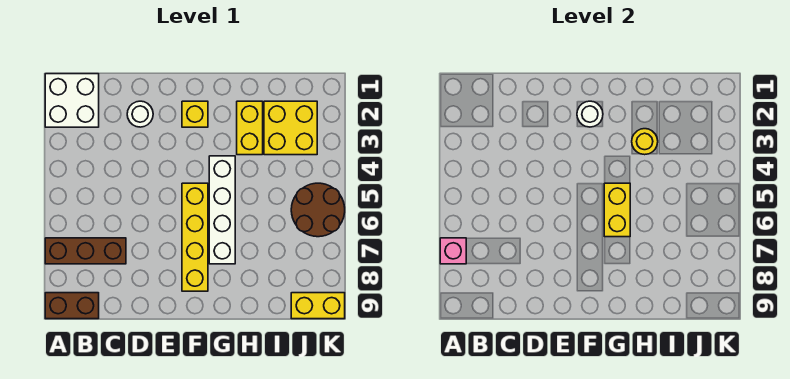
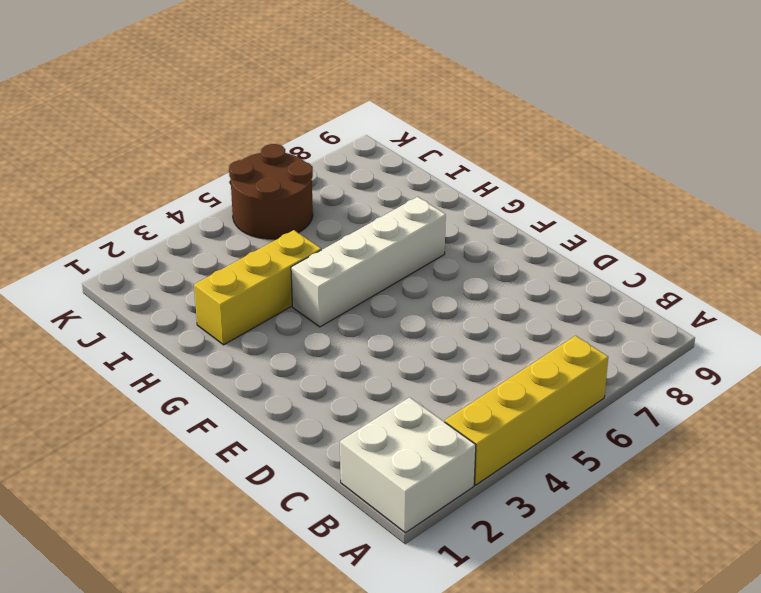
yellow brick A3:A6 level 1 -> yellow brick F5:F8 level 1
yellow brick H2:H4 level 1 -> yellow brick H2:H3 level 1
none -> brown brick A7:C7 level 1
none -> brown brick A9:B9 level 1
none -> white round brick D2 level 1

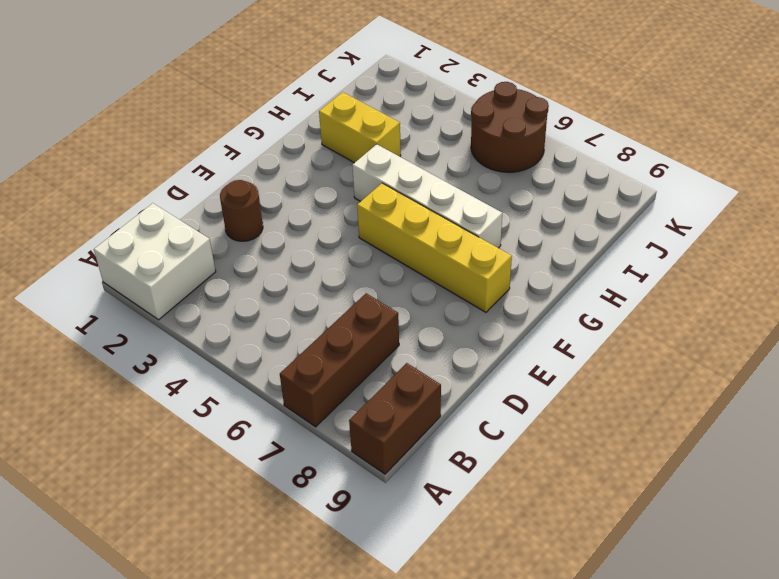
brown round brick D2 level 1 -> white round brick D2 level 1
none -> yellow brick F2 level 1
none -> yellow brick I2:J3 level 1
none -> yellow brick J9:K9 level 1

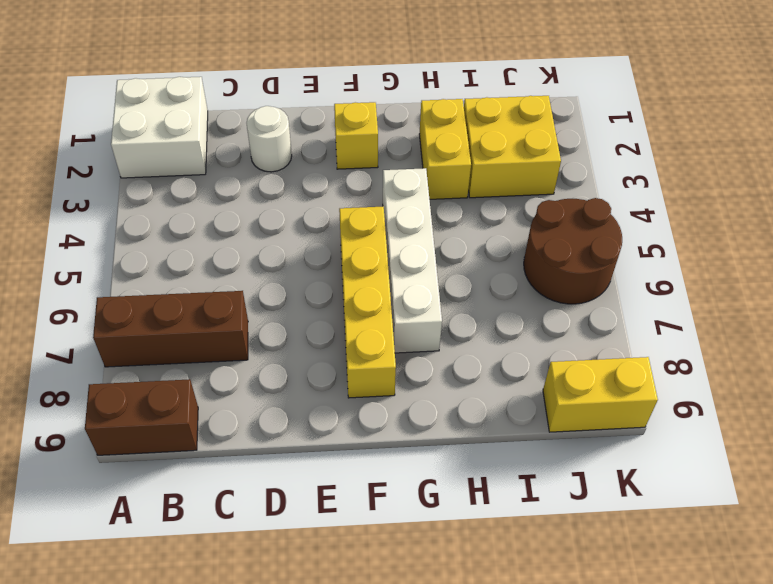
none -> pink brick A7 level 2
none -> white round brick F2 level 2
none -> yellow brick G5:G6 level 2

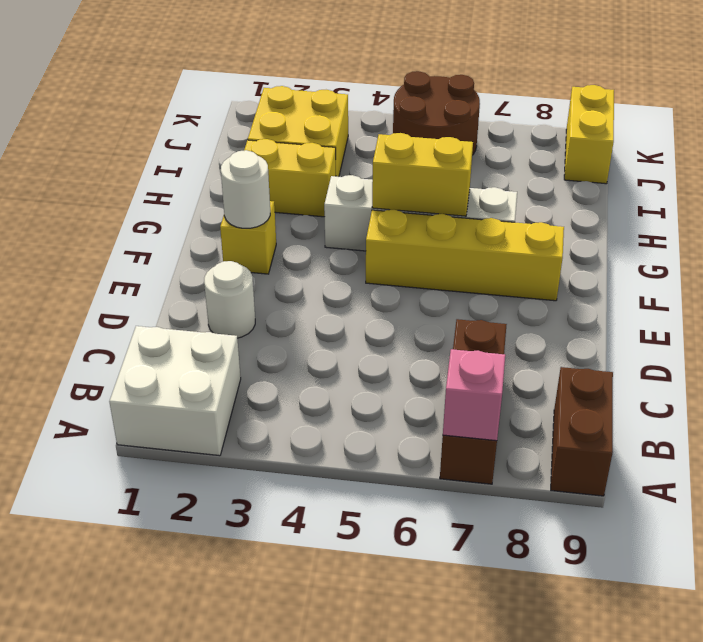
none -> yellow round brick H3 level 2

